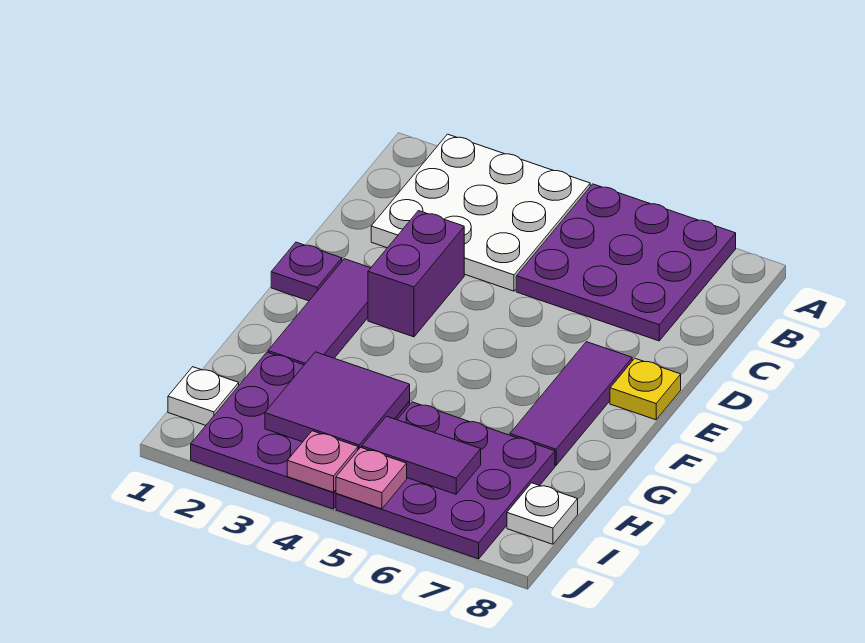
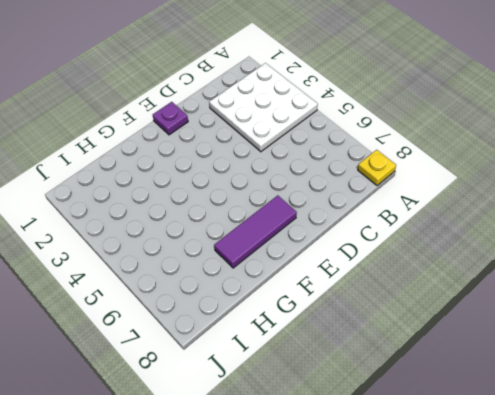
yellow plate A8 level 1 -> yellow plate E8 level 1
none -> purple plate A5:C7 level 1
none -> purple brick D3:E3 level 1
none -> purple tile E2:G2 level 1

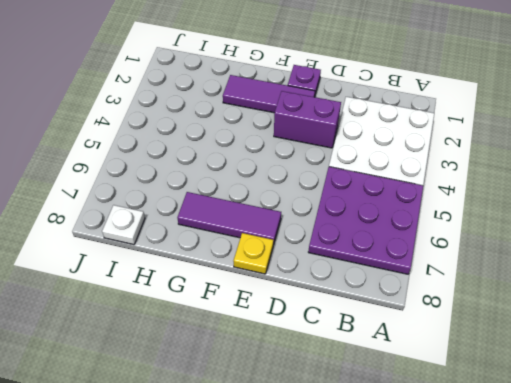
none -> purple plate H2:J4 level 1
none -> purple plate H5:J7 level 1
none -> white plate I1 level 1

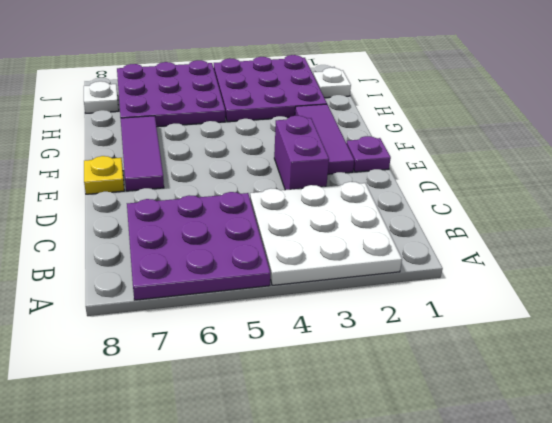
none -> purple tile H3:I4 level 2
none -> purple tile I5:I6 level 2
none -> pink plate J4 level 2

